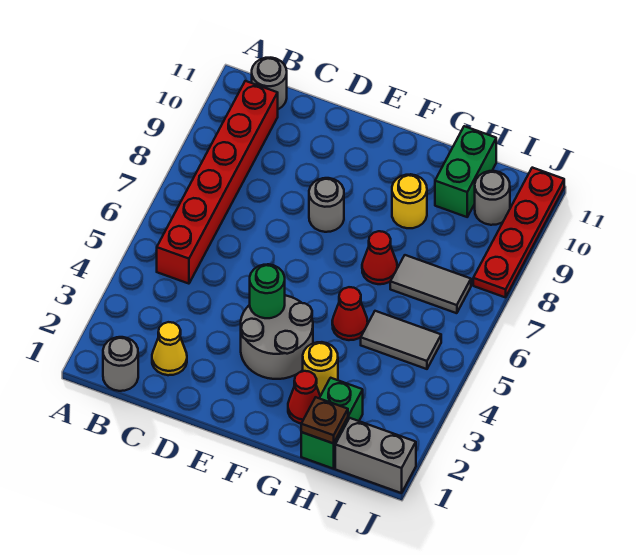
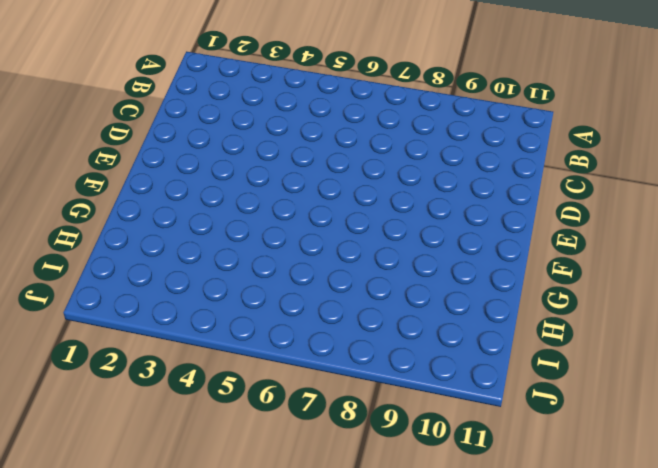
none -> grey round brick B1 level 1
none -> red brick B5:B10 level 1
none -> grey round brick B11 level 1

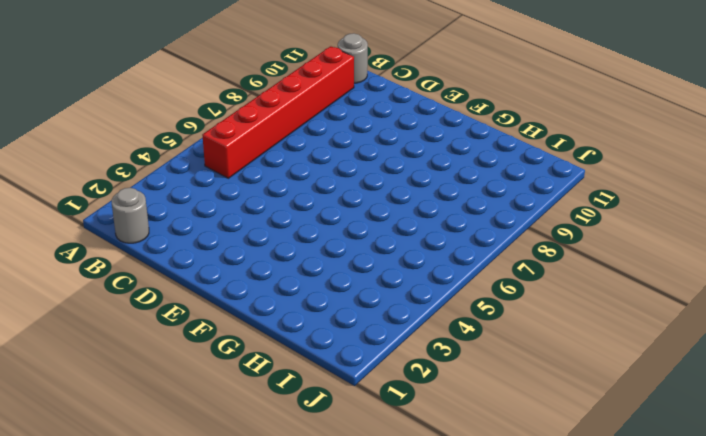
none -> yellow cone C2 level 1
none -> grey round brick E3:F4 level 1
none -> grey round brick E8 level 1

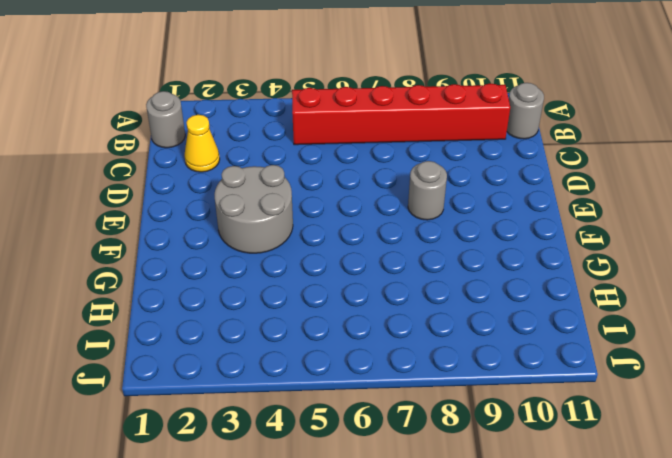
none -> red cone G2 level 1
none -> yellow round brick G3 level 1
none -> red cone G5 level 1

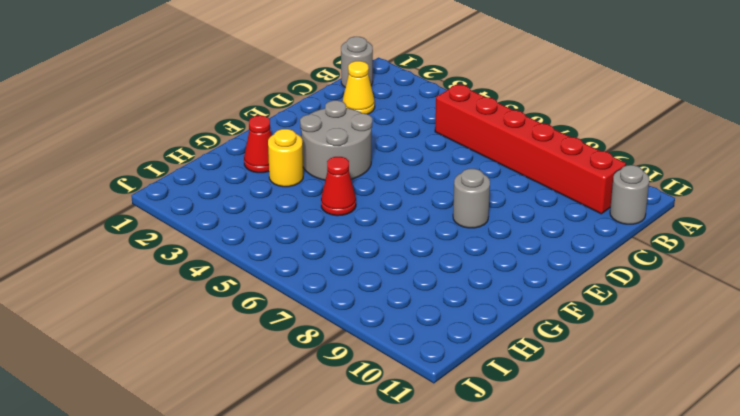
none -> red cone G7 level 1
none -> yellow round brick G9 level 1
none -> green brick H1:H2 level 1

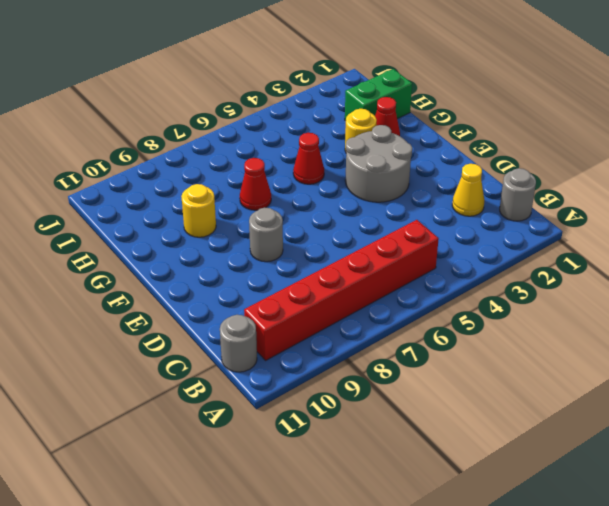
none -> grey tile H5:I5 level 1
none -> grey tile H7:I7 level 1
none -> green brick H10:H11 level 1

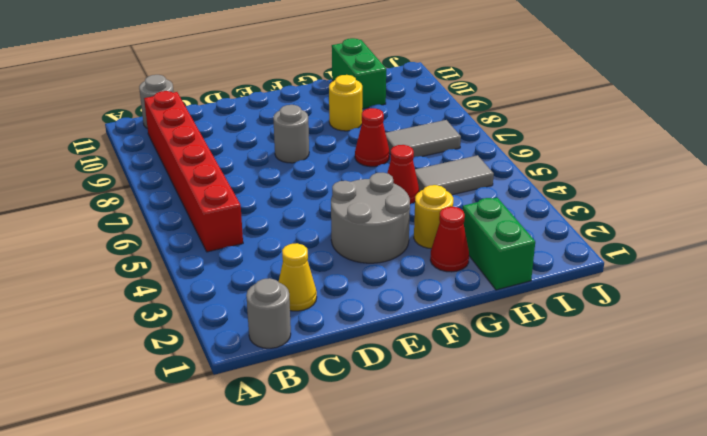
none -> grey brick I1:J1 level 1
none -> grey round brick I10 level 1
none -> red plate J8:J11 level 1

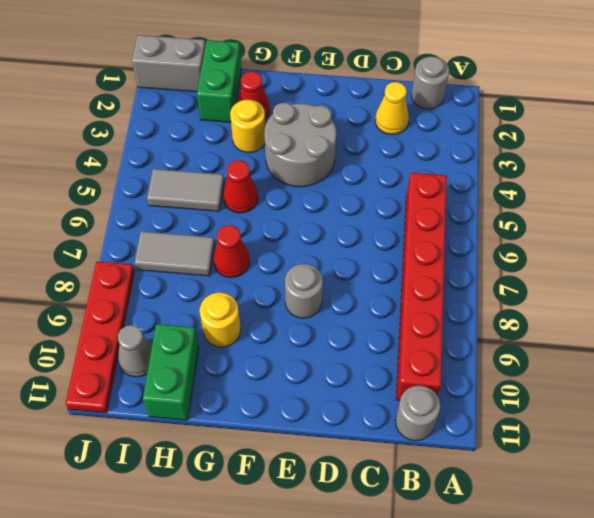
grey cone I10 level 1 -> grey round brick I10 level 1
none -> green round brick E4 level 2
none -> brown plate H1 level 2

